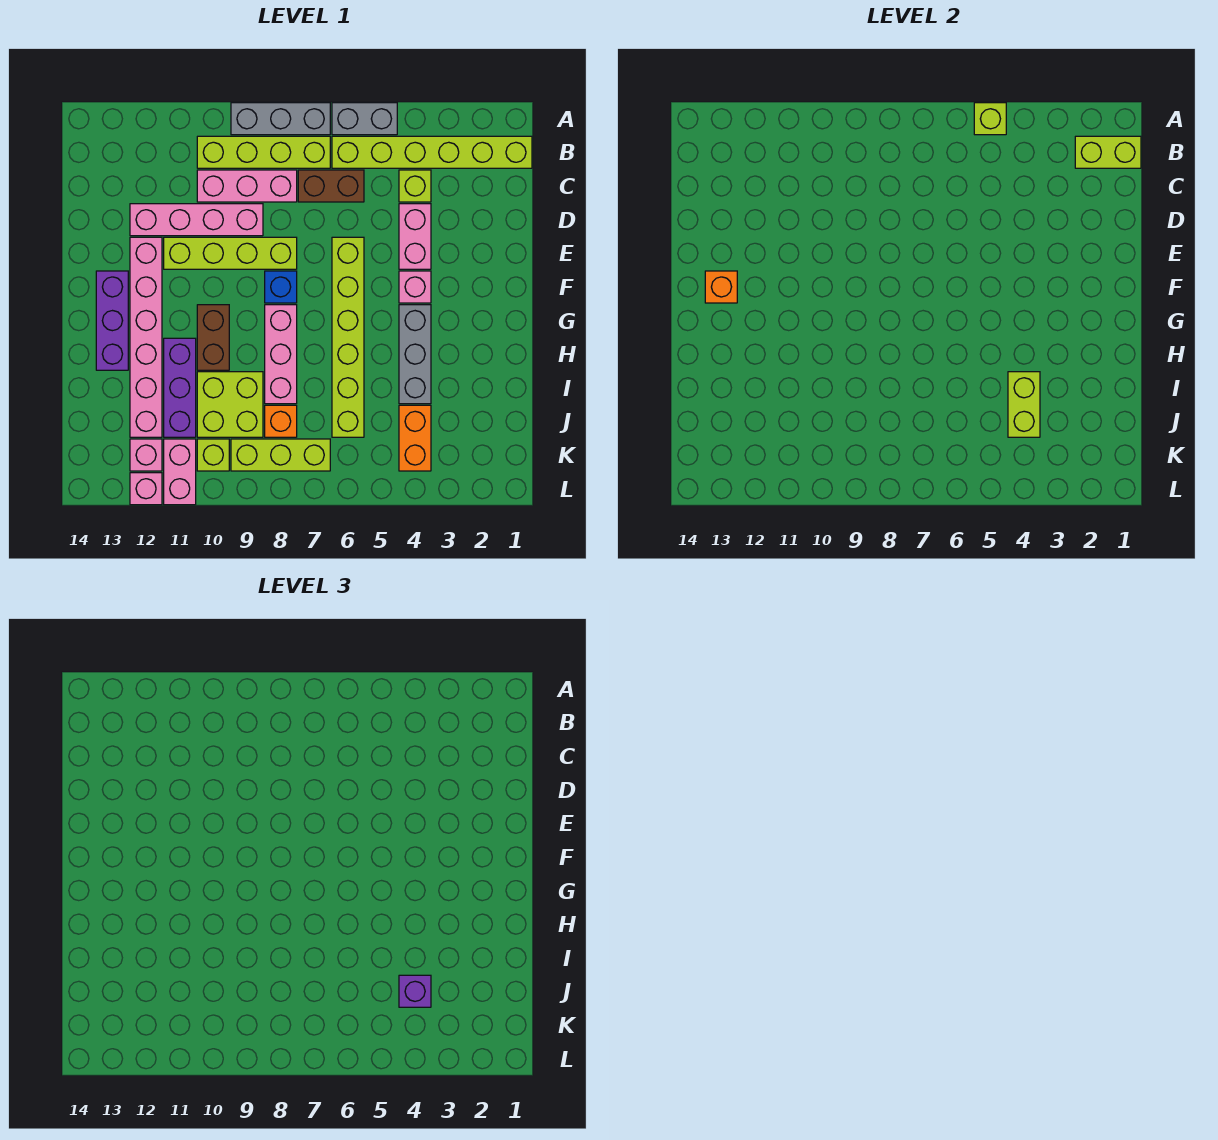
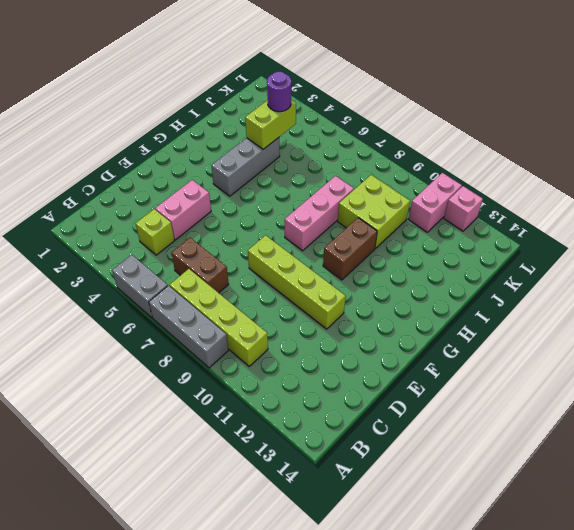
purple round brick J4 level 3 -> purple brick J4 level 3
none -> lime brick B1:B6 level 1
none -> pink brick C8:C10 level 1
none -> pink brick D9:D12 level 1
none -> lime brick E6:J6 level 1

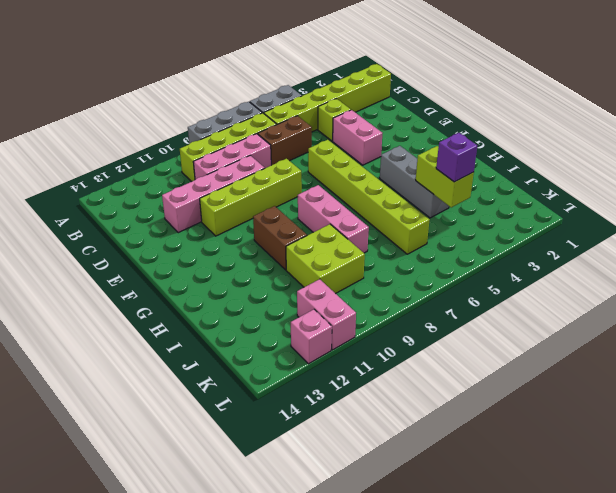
none -> pink brick E12:J12 level 1
none -> pink brick F4 level 1
none -> blue brick F8 level 1
none -> purple brick F13:H13 level 1

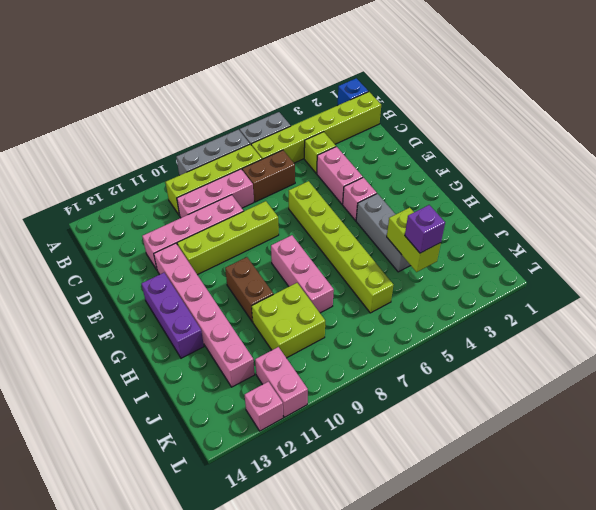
blue brick A1 level 1 -> blue brick F8 level 1
none -> purple brick H11:J11 level 1
none -> orange brick J4:K4 level 1
none -> orange brick J8 level 1
none -> lime brick K7:K9 level 1

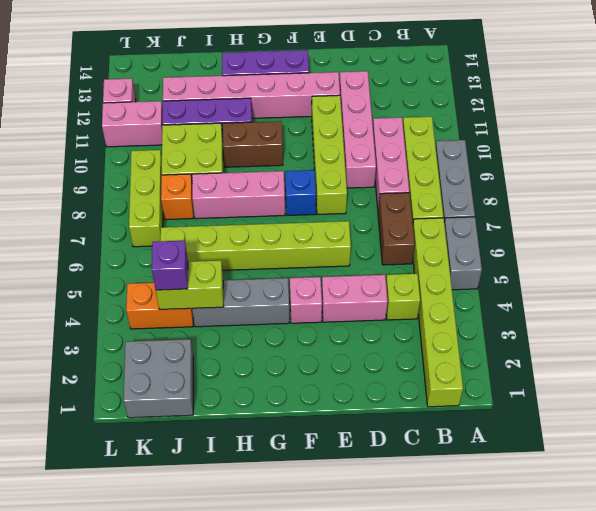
grey brick J1:K2 level 1 -> none
none -> lime brick K10 level 1
none -> pink brick K12 level 1
none -> lime brick A5 level 2
none -> lime brick B1:B2 level 2

